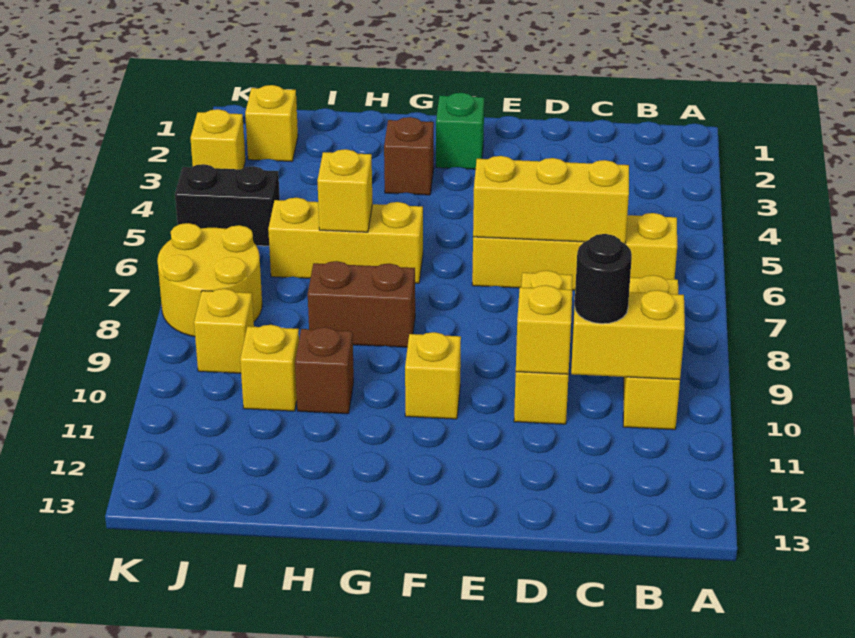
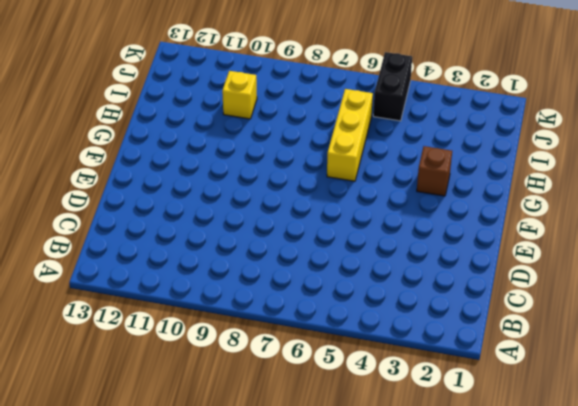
none -> yellow brick B6:E6 level 1
none -> yellow brick B8:B10 level 1
none -> yellow brick D8:D10 level 1

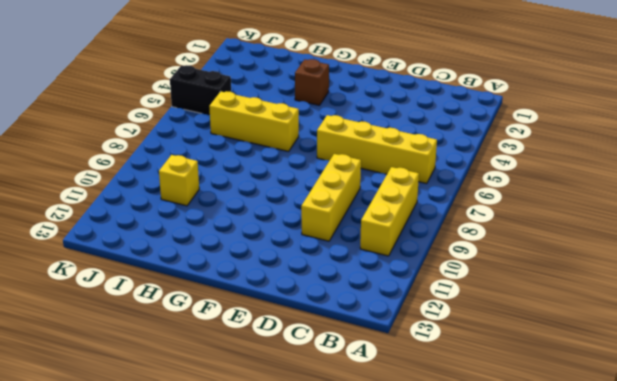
none -> green brick F2 level 1
none -> yellow brick F10 level 1
none -> brown brick G8:H8 level 1

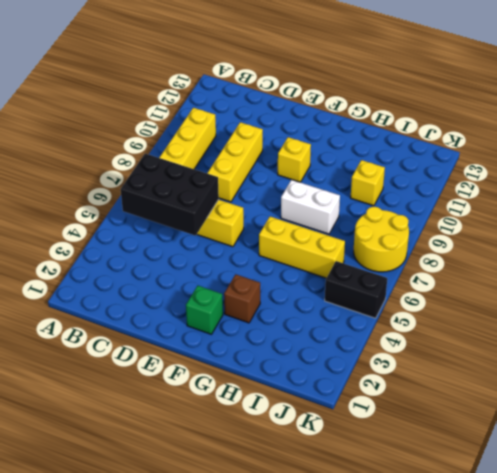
black brick B5:D6 level 2 -> yellow brick C6:E6 level 2
white brick G8:H8 level 1 -> brown brick G8:H8 level 1
none -> brown brick H10 level 1
none -> yellow brick J2 level 1
none -> yellow brick J9 level 1

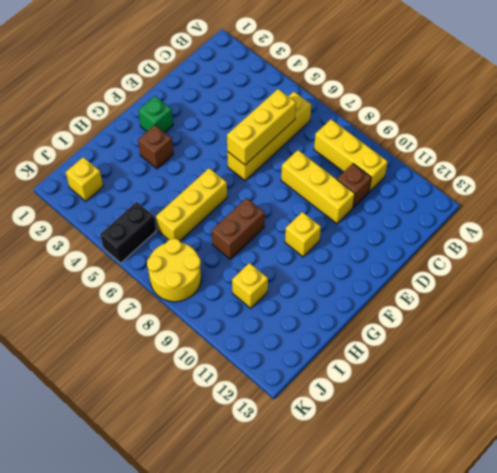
brown brick C10 level 1 -> brown brick H10 level 1
none -> yellow brick J9 level 1
none -> yellow brick K3 level 1
none -> yellow brick B10:C10 level 2

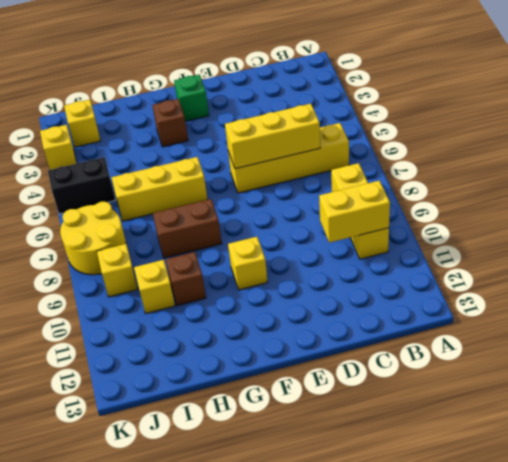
none -> yellow brick D8:D10 level 1
none -> yellow brick D10 level 2
none -> yellow brick H6 level 2

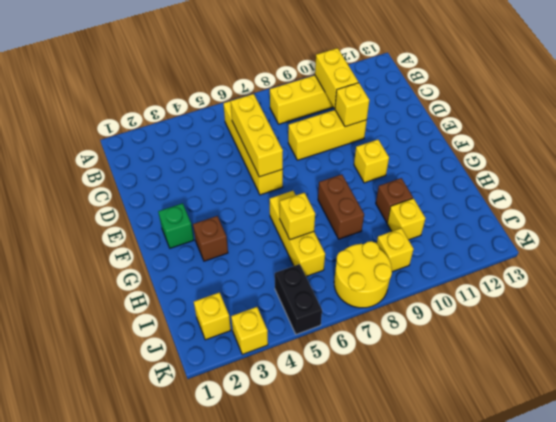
none -> black round brick C10 level 3

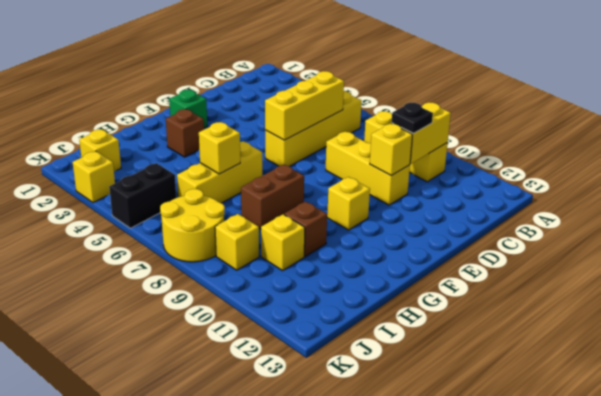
black plate C10 level 3 -> black round brick C10 level 3

